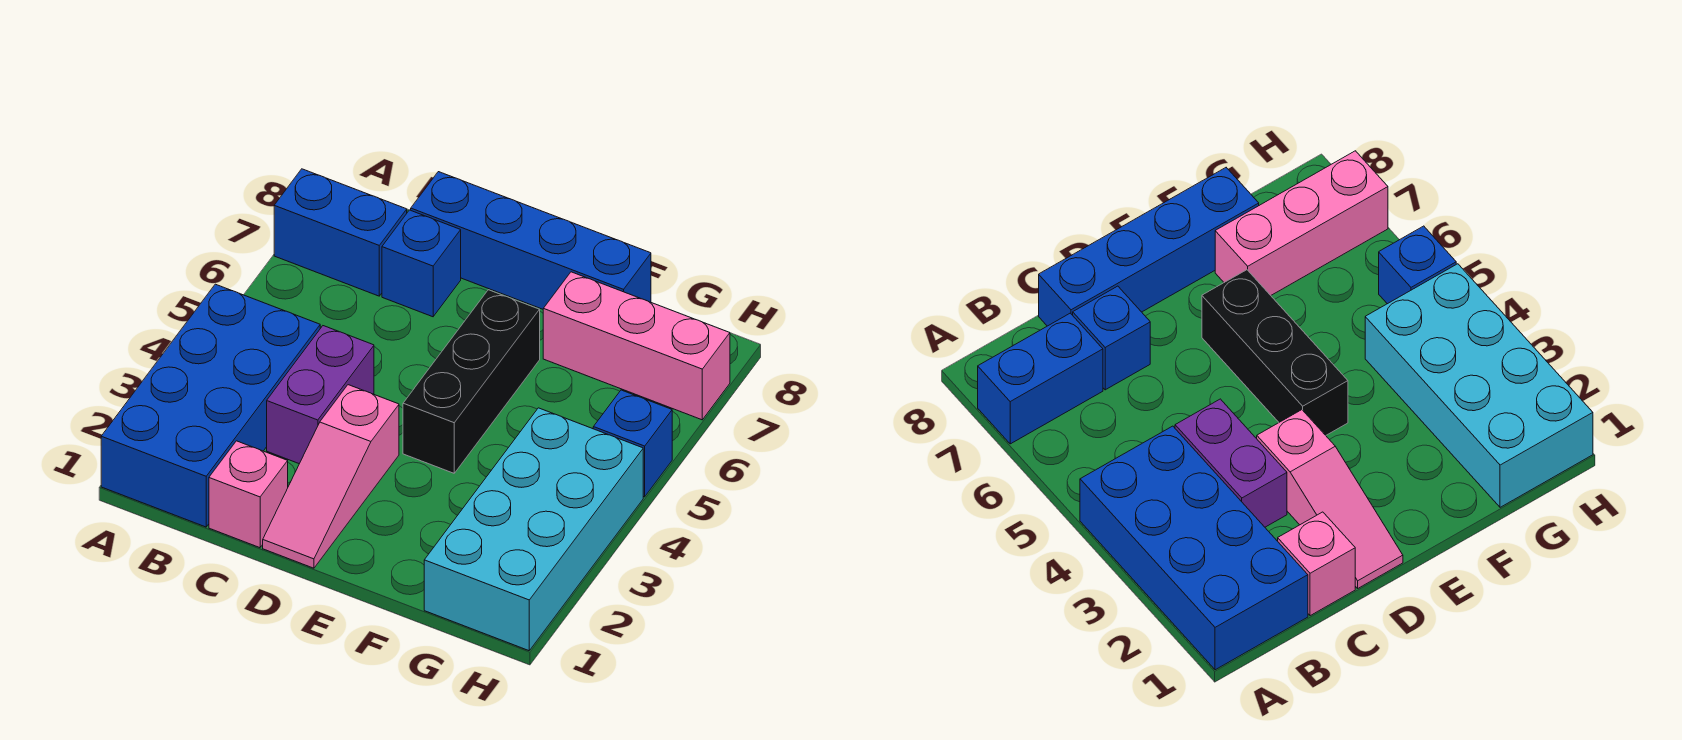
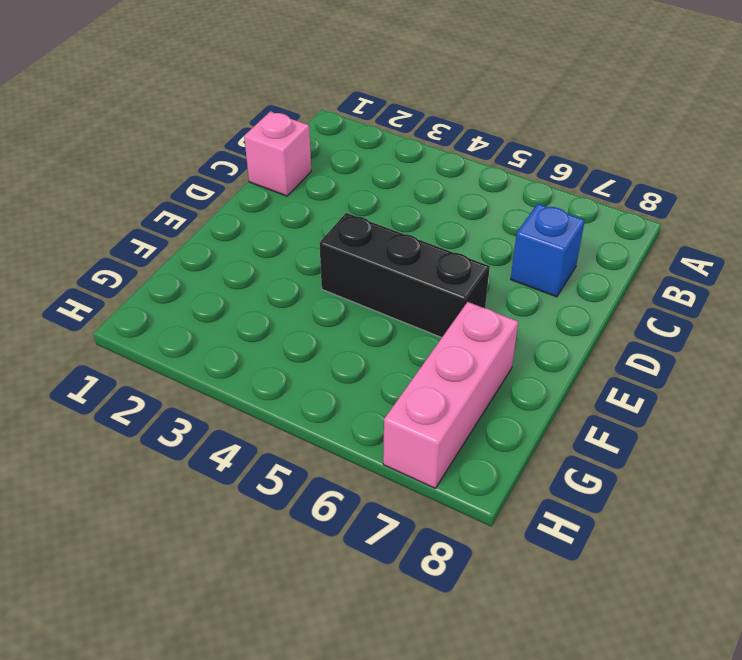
none -> blue brick A1:B4 level 1
none -> blue brick A7:B7 level 1

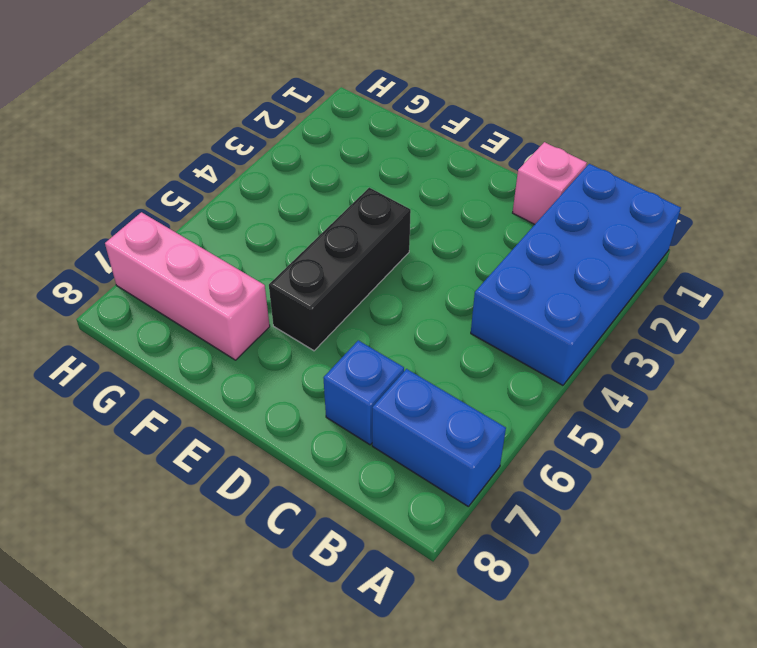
none -> purple brick C3:C4 level 1
none -> blue brick C8:F8 level 1

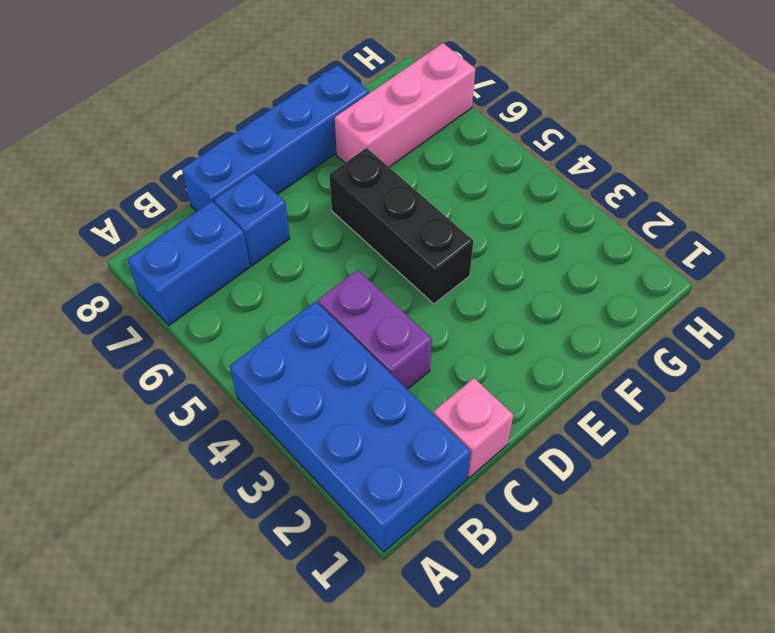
none -> pink slope D1:D3 level 1 top 3
none -> cyan brick G1:H4 level 1

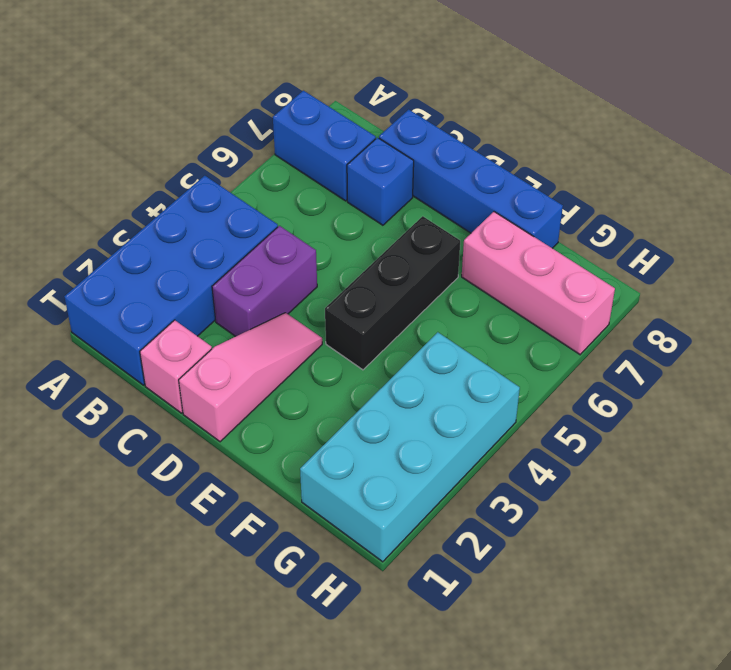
pink slope D1:D3 level 1 top 1 -> pink slope D1:D3 level 1 top 3
none -> blue brick H5 level 1

